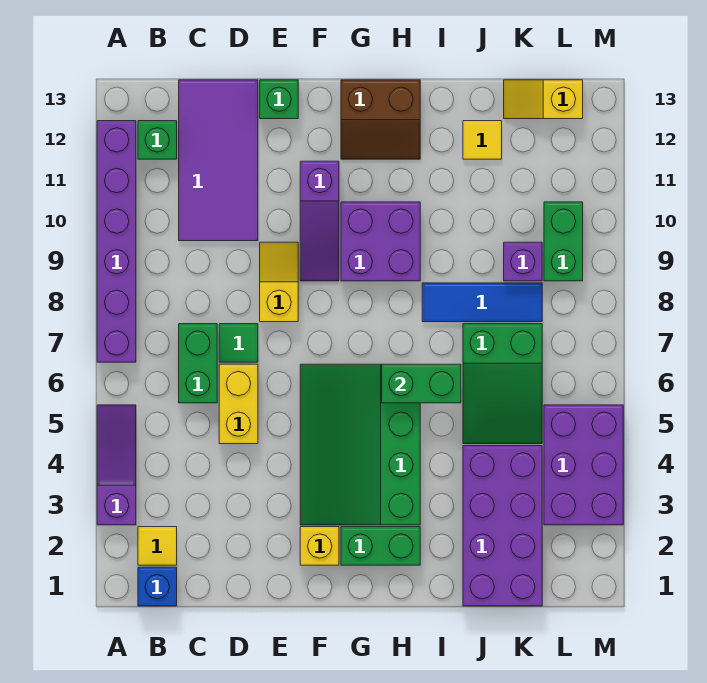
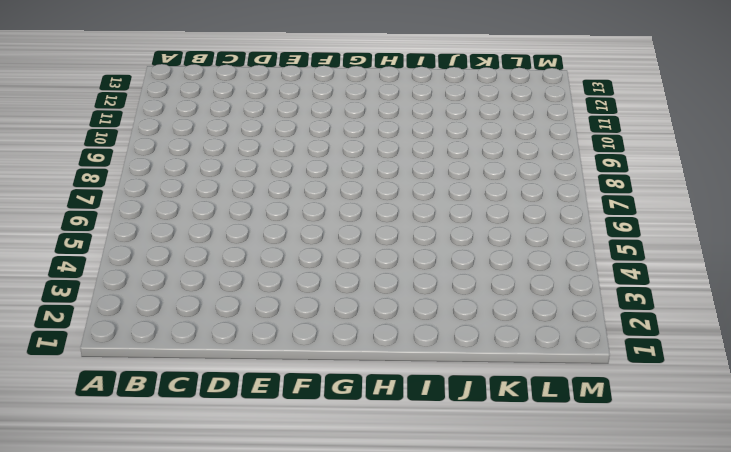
none -> purple slope A3:A5 level 1 top 3
none -> purple brick A7:A12 level 1
none -> blue brick B1 level 1

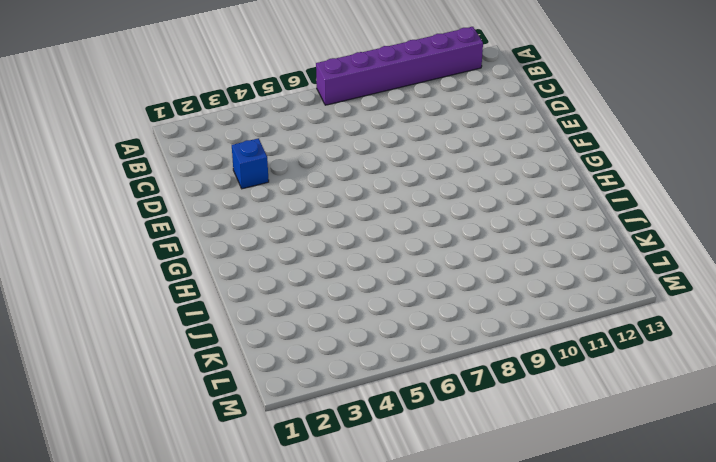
blue brick D3 level 1 -> blue brick B1 level 1
none -> purple slope A3:A5 level 1 top 3
none -> yellow tile B2 level 1
none -> green brick B12 level 1

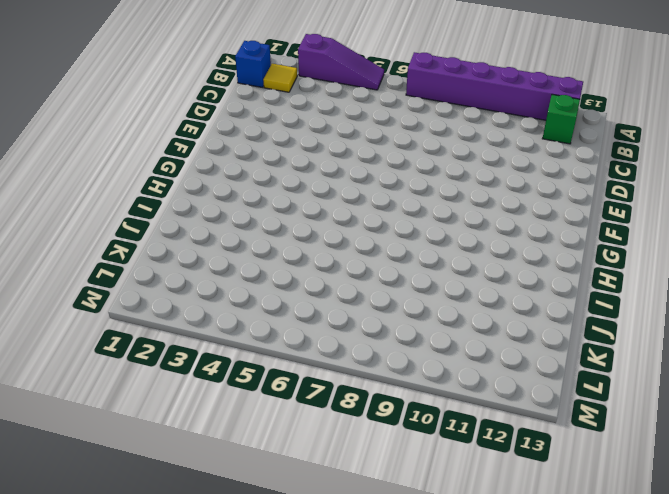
none -> green brick C6:C7 level 1
none -> purple tile C10:D13 level 1
none -> yellow brick D5:D6 level 1

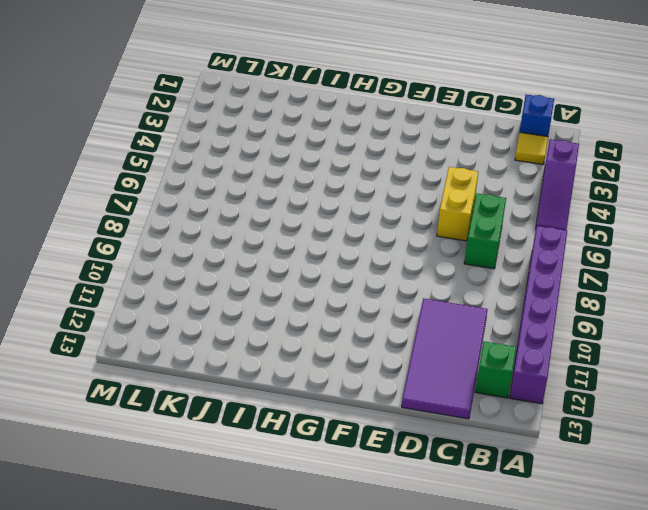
none -> green tile D7 level 1
none -> yellow slope E8:E9 level 1 top 8
none -> green brick E13 level 1

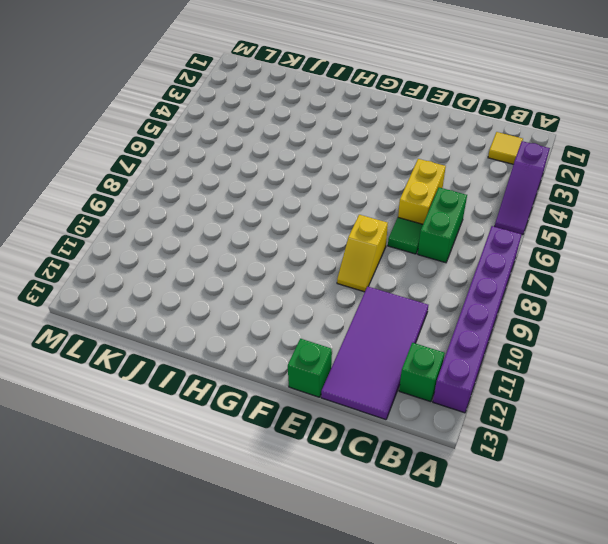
none -> blue brick B1 level 1
none -> yellow brick F2 level 1
none -> green slope F3:H6 level 1 top H

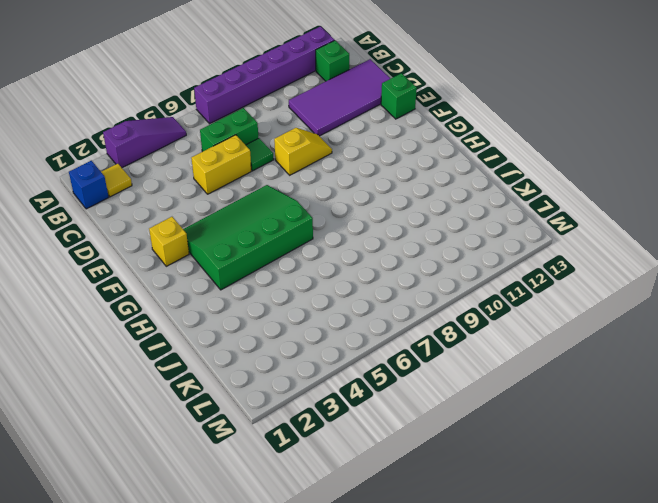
none -> purple slope F9:F11 level 1 top 11
none -> green brick G2:H2 level 1
none -> purple brick G9:H10 level 1

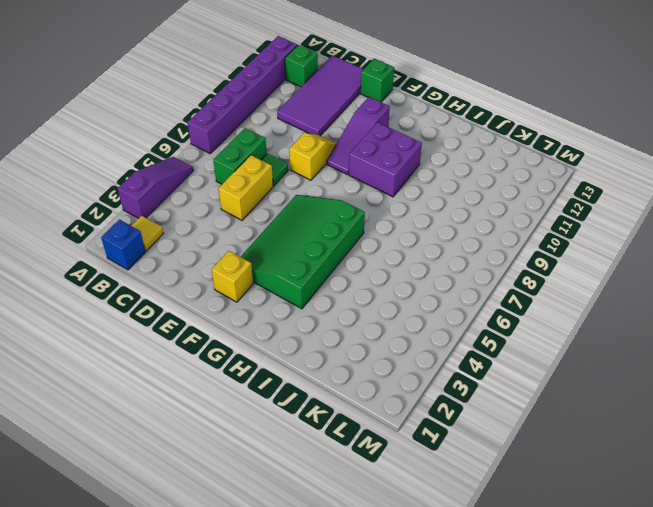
none -> green brick G2:H2 level 1
none -> brown slope G12:H13 level 1 top 13
none -> blue tile I8:K8 level 1

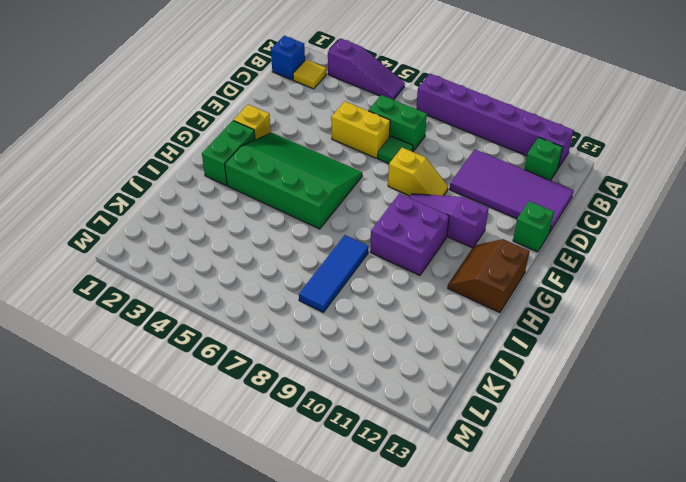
none -> purple brick J1:K4 level 1
none -> green slope J5:K7 level 1 top 7
none -> yellow tile J12 level 1

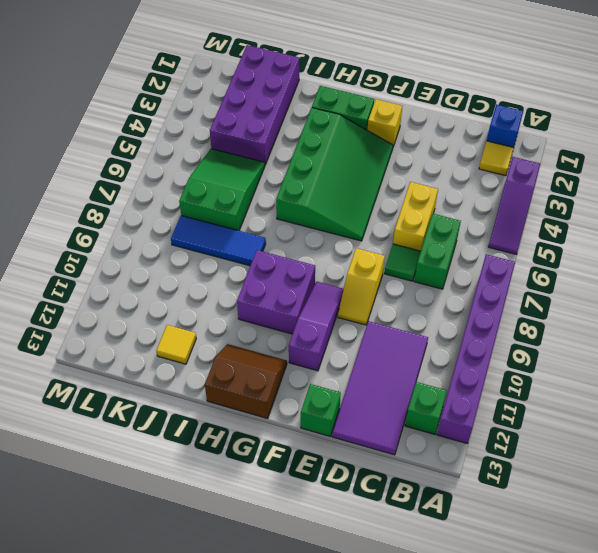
none -> purple brick K9 level 1
none -> yellow slope K13:L13 level 1 top L
none -> purple brick L3:M5 level 1

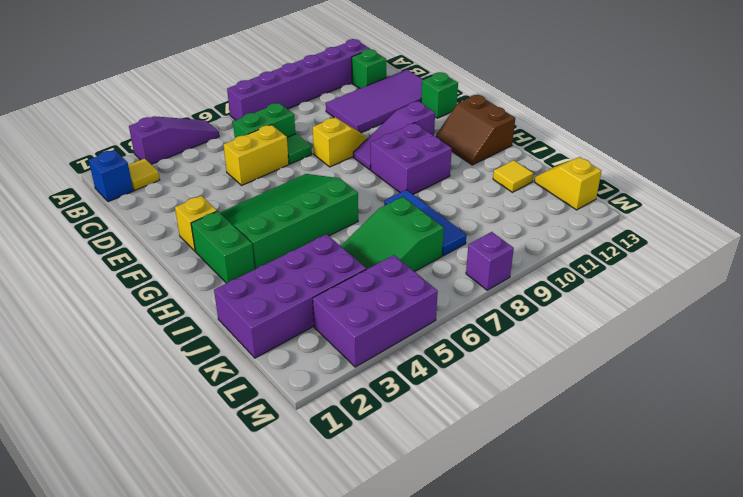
purple brick M8 level 1 -> purple brick K9 level 1
none -> green brick L9:L10 level 1
none -> green brick H6:I6 level 2

